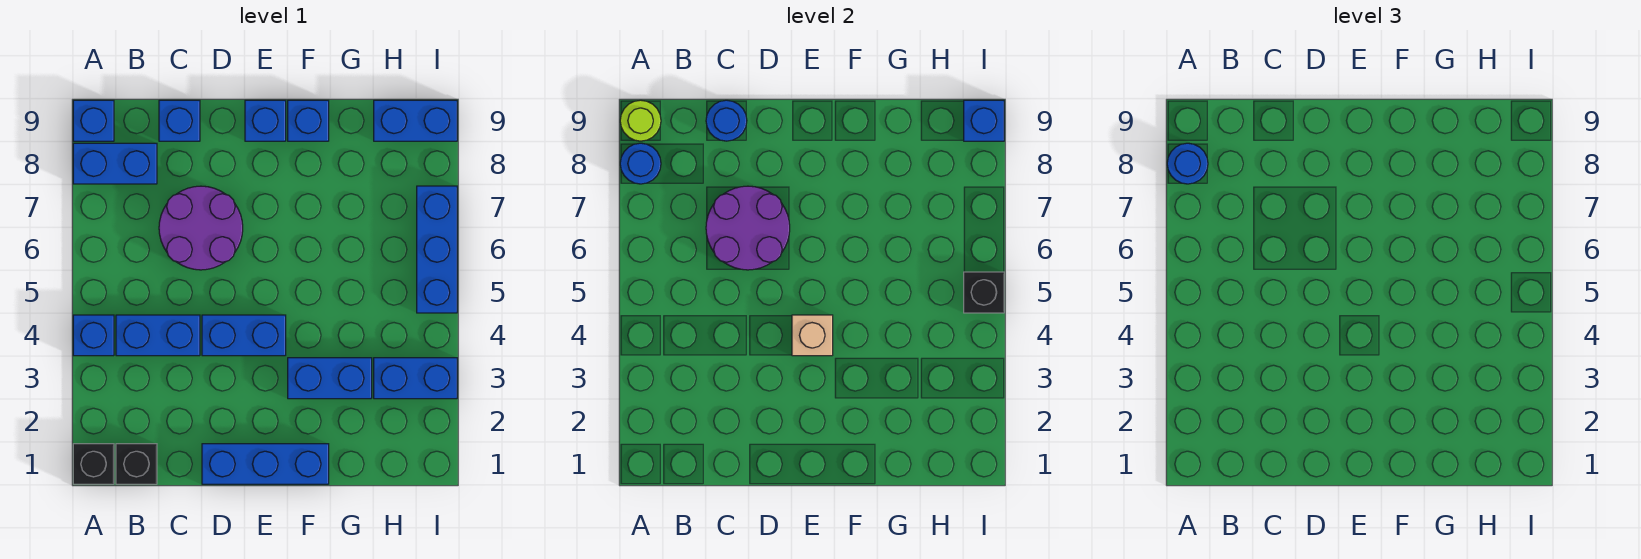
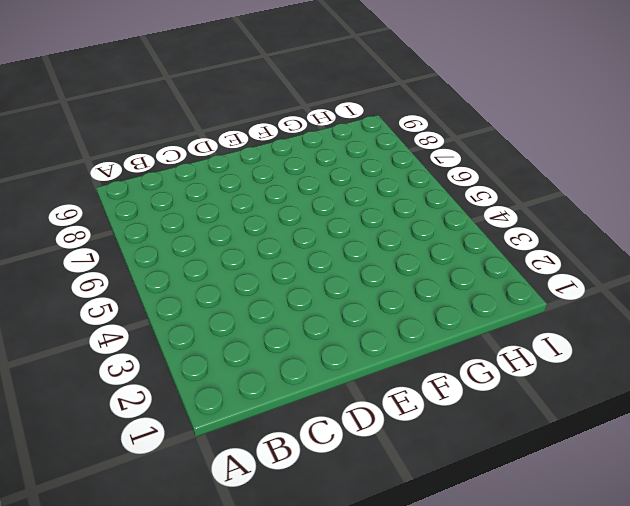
none -> black brick A1 level 1
none -> blue brick A4 level 1
none -> blue brick A8:B8 level 1

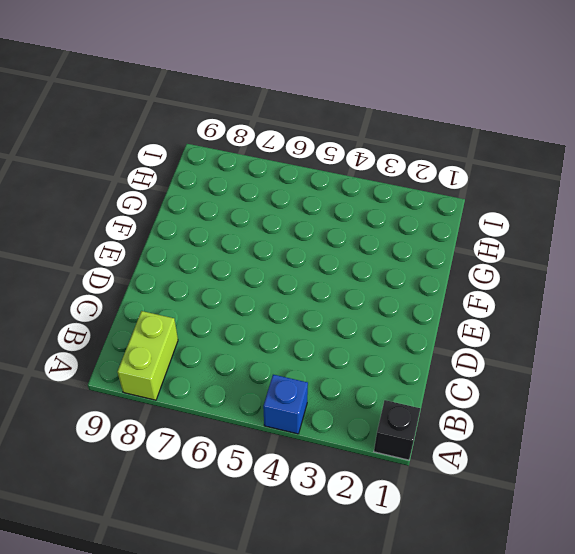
lime brick A8:B8 level 1 -> blue brick A8:B8 level 1
none -> blue brick A9 level 1
none -> black brick B1 level 1
none -> blue brick B4:C4 level 1

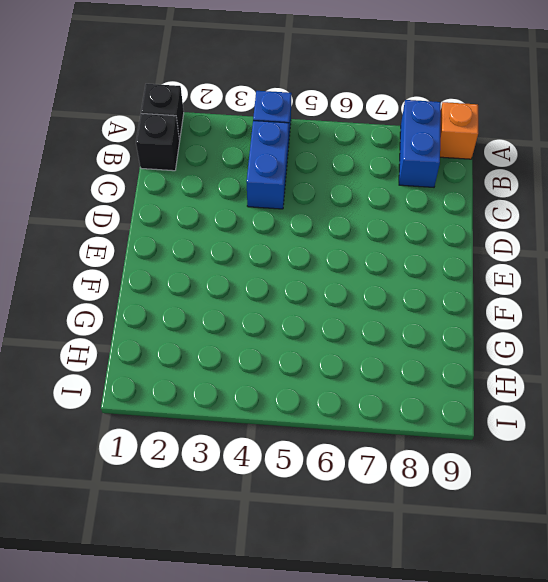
orange brick A9 level 1 -> blue brick A9 level 1
none -> purple round brick C6:D7 level 1
none -> blue brick C9 level 1
none -> blue brick D1:F1 level 1

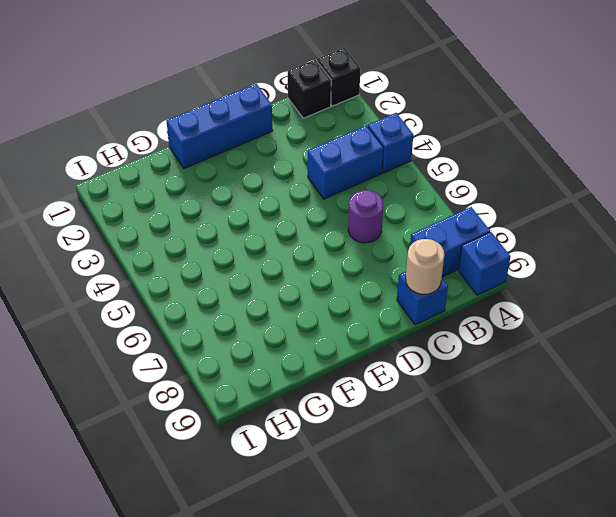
purple round brick C6 level 1 -> purple round brick C6:D7 level 1
tan round brick C9 level 2 -> blue round brick C9 level 2
none -> blue brick D4:E4 level 1
none -> blue brick E9 level 1
none -> blue brick F3:G3 level 1

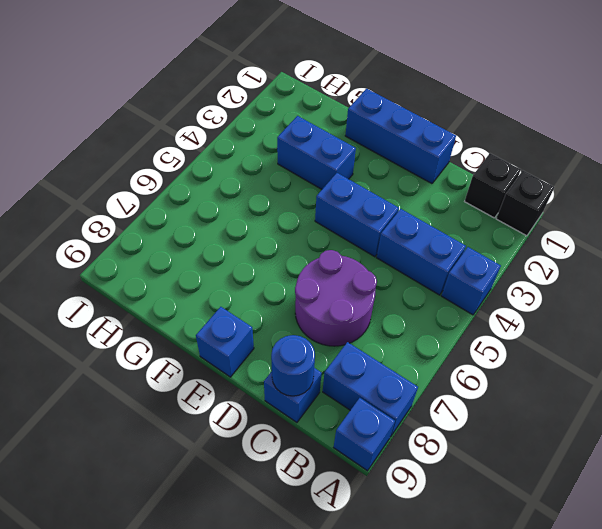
none -> blue brick F9 level 1
none -> blue brick H3:I3 level 1
none -> blue brick H9:I9 level 1

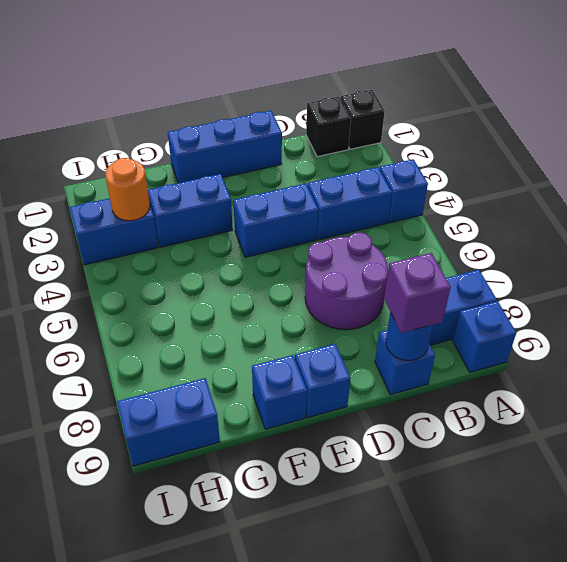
purple brick C9 level 3 -> none
orange round brick H3 level 2 -> none
none -> blue brick I5:I7 level 1
none -> blue round brick A8 level 2
none -> lime round brick A9 level 2

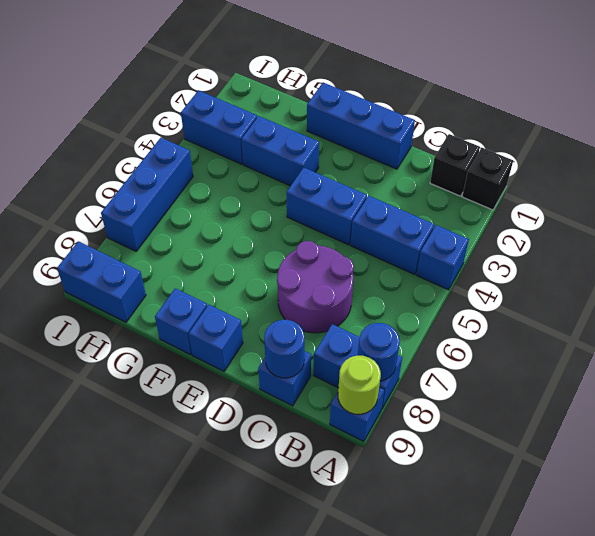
none -> purple round brick C6:D7 level 2
none -> tan brick E4 level 2
none -> black brick I5 level 2

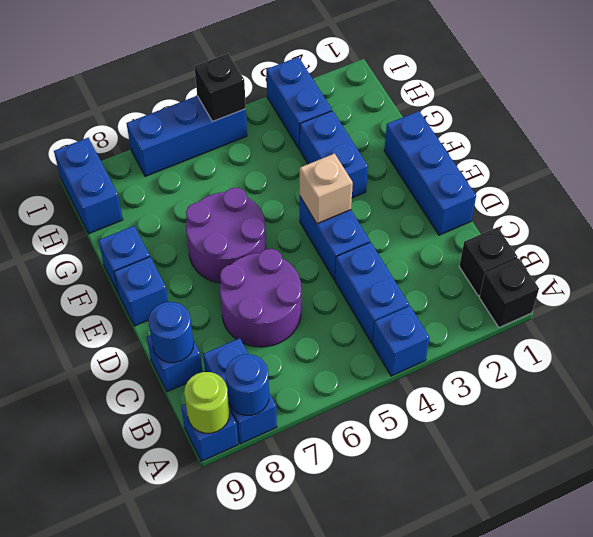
purple round brick E6:F7 level 1 -> purple round brick C6:D7 level 2
none -> blue brick I9 level 2
none -> blue round brick A8 level 3

